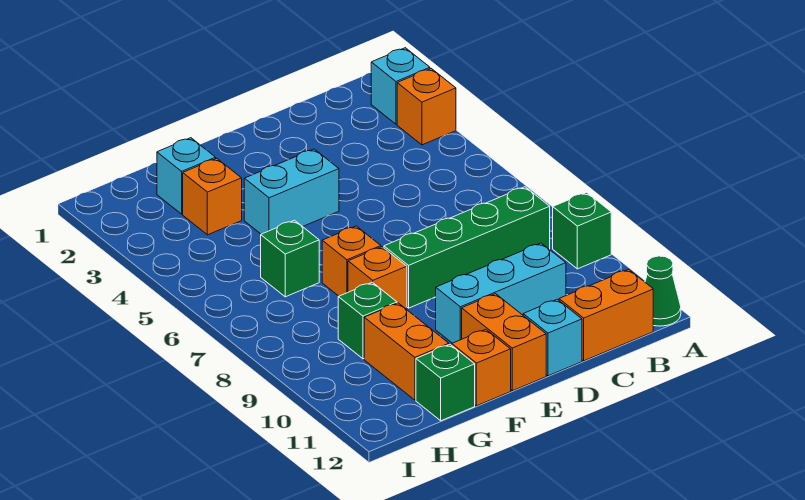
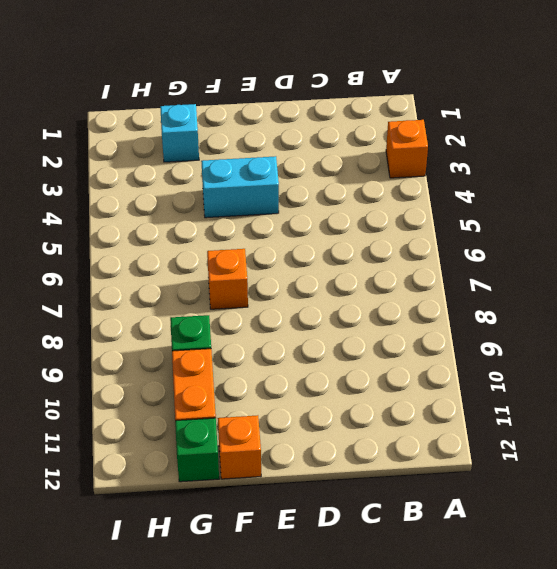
none -> cyan brick A2 level 1
none -> green brick A9 level 1
none -> green cone A12 level 1

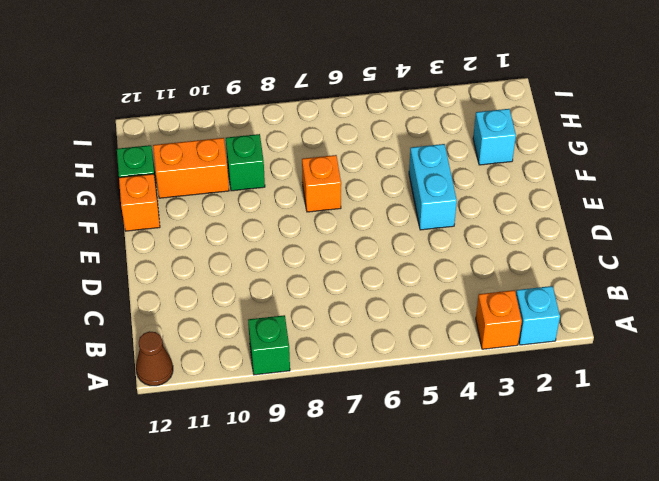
brown cone A12 level 1 -> green cone A12 level 1
none -> green brick B8:E8 level 1
none -> orange brick B12:C12 level 1
none -> cyan brick C10:E10 level 1

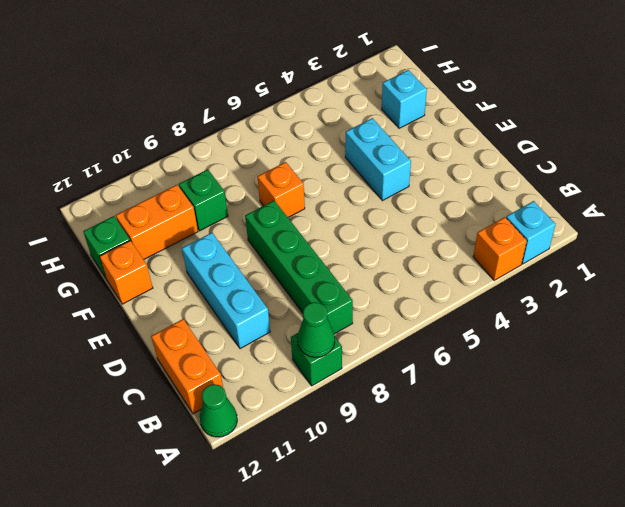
green cone A9 level 2 -> none
none -> cyan brick D12 level 1
none -> orange brick E11:E12 level 1
none -> orange brick F8 level 1

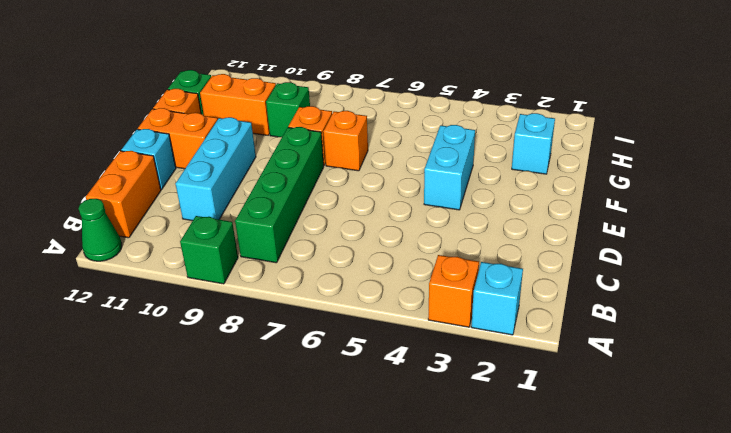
none -> orange brick G3 level 1
none -> green brick G6 level 1

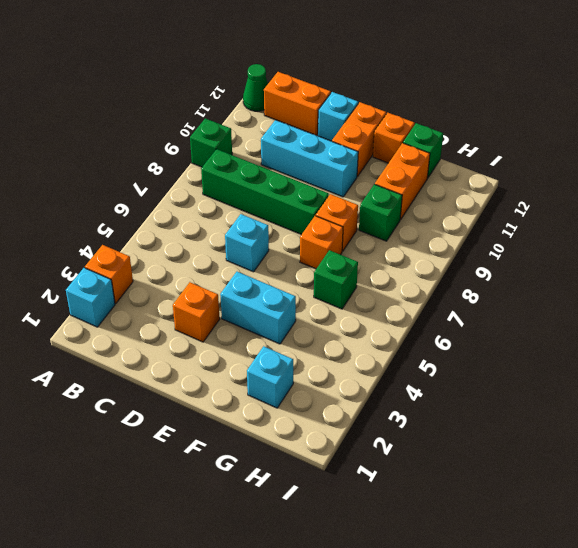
orange brick D3 level 1 -> orange brick G3 level 1
cyan brick D6 level 1 -> none

